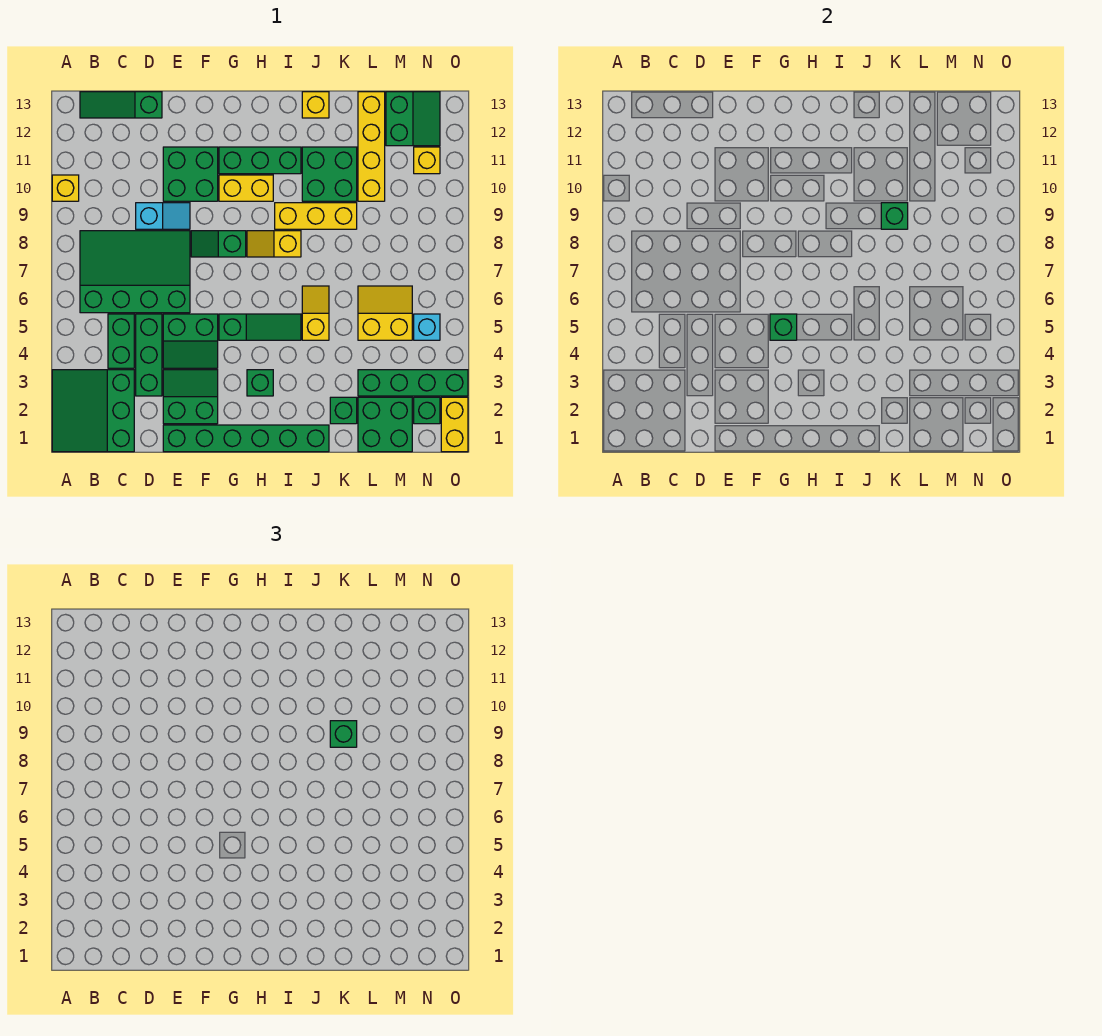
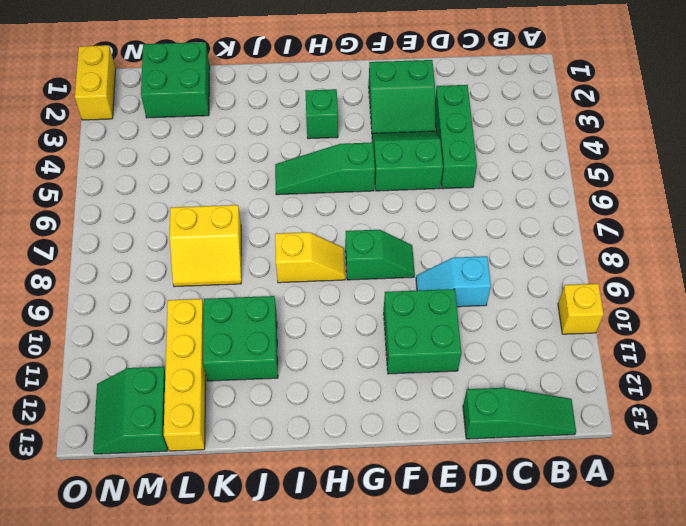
yellow slope K7:L8 level 1 top 7 -> yellow slope L5:M6 level 1 top 5
none -> green slope A1:C3 level 1 top C
none -> green slope B6:E8 level 1 top 6
none -> green brick C4:C5 level 1
none -> green brick E1:J1 level 1

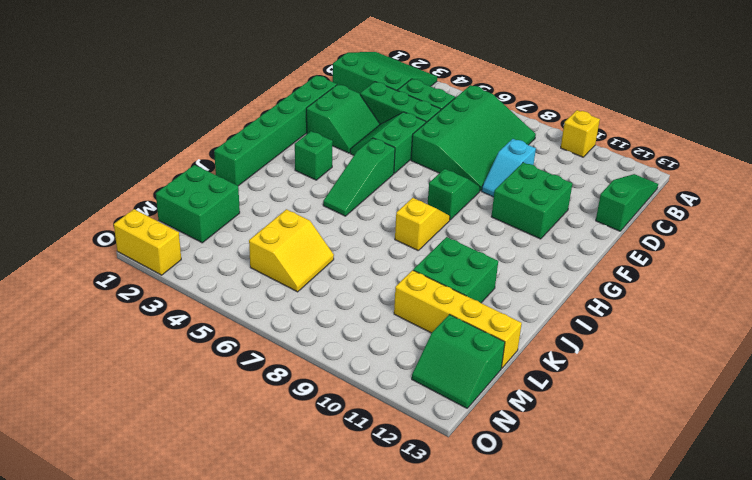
none -> yellow brick G10:H10 level 1
none -> green brick G11:I11 level 1
none -> yellow brick I9:K9 level 1
none -> yellow slope J5:J6 level 1 top 5

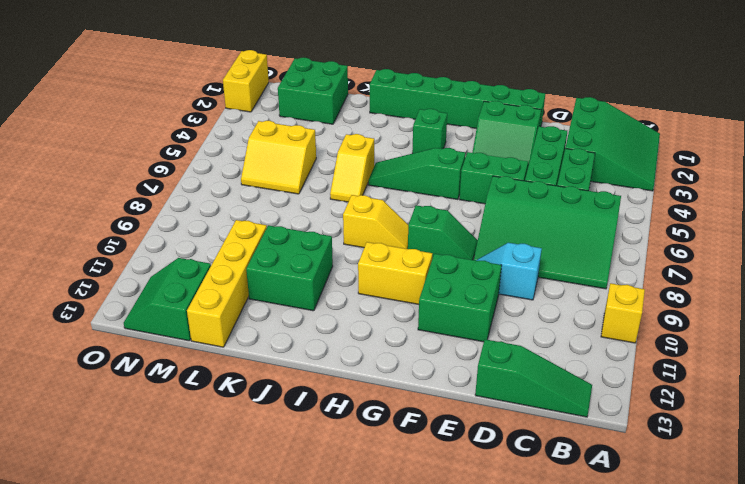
none -> green brick G11:I11 level 1
none -> yellow brick I9:K9 level 1
none -> yellow brick J13 level 1
none -> green brick K2 level 1

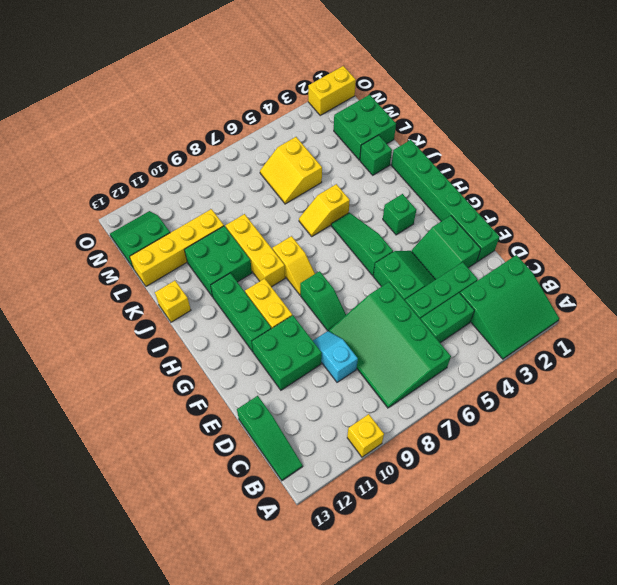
none -> green brick L3:O3 level 1
none -> green brick N2 level 1
none -> cyan brick N5 level 1
none -> yellow brick N11 level 1

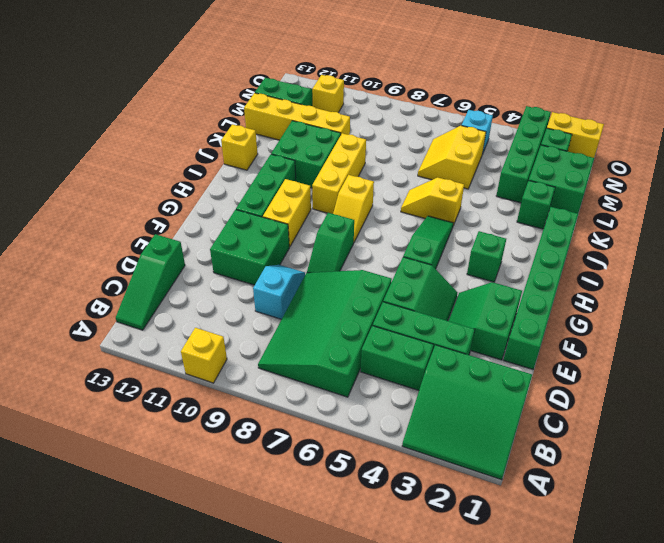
none -> green brick G5 level 2
none -> green brick K9 level 2
none -> green brick K9 level 3

